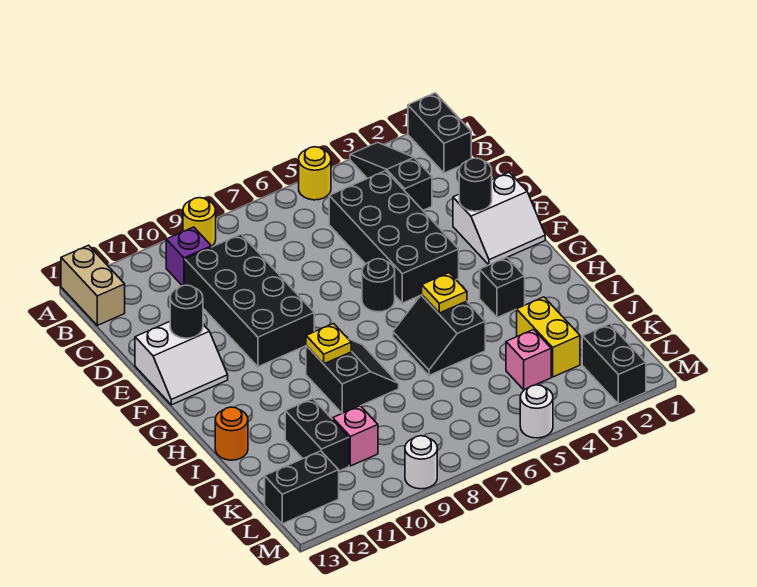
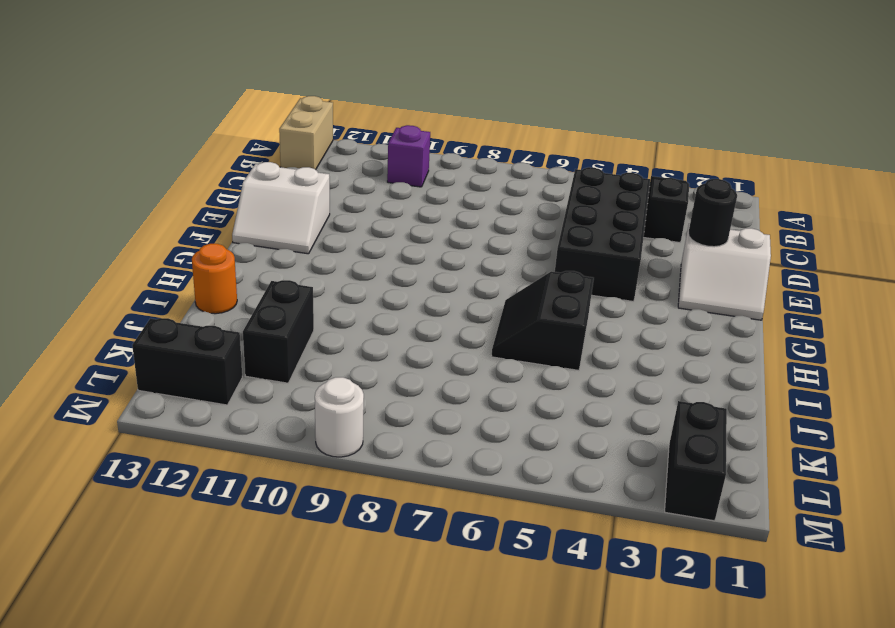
none -> black brick A1:B1 level 1
none -> yellow round brick A5 level 1
none -> yellow round brick A9 level 1

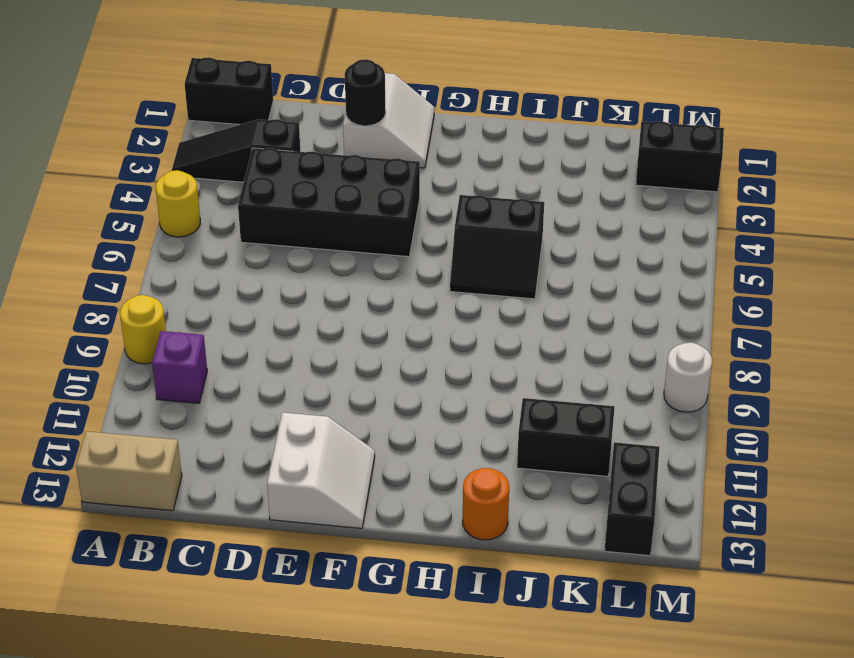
none -> black brick C9:F10 level 1
none -> black round brick F6 level 1
none -> black brick H3 level 1

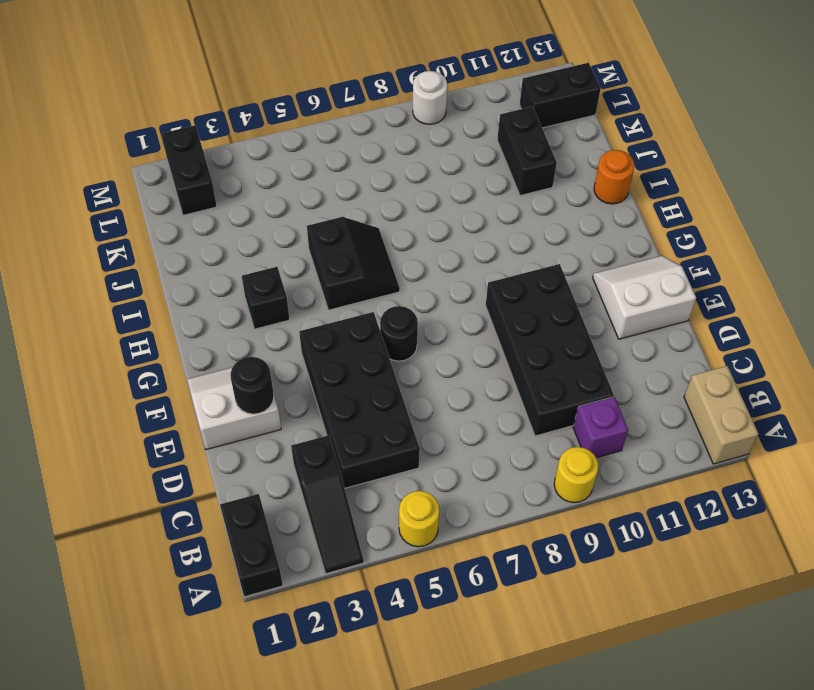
none -> black slope H8:I9 level 1 top 9
none -> yellow brick J3:K3 level 1
none -> pink brick K4 level 1

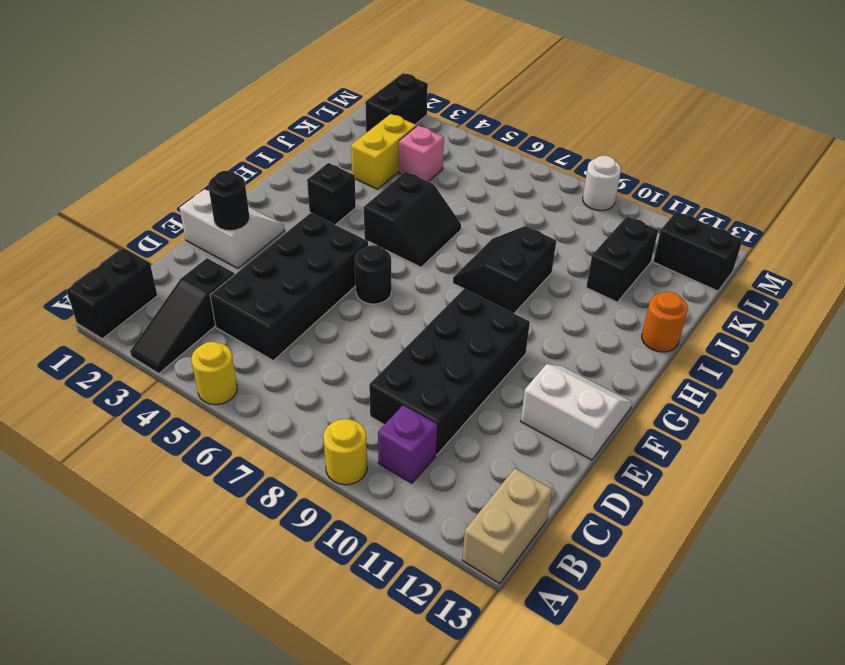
none -> pink brick K10 level 1
none -> white round brick M5 level 1
none -> black round brick E12 level 2

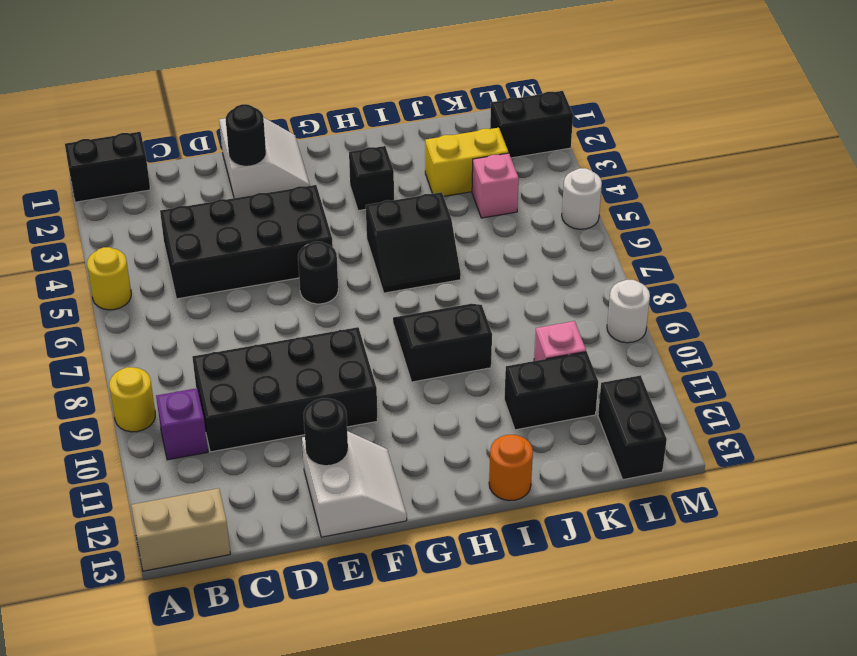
none -> black slope A3:C3 level 1 top C
none -> yellow plate H5 level 2
none -> yellow plate H9 level 2

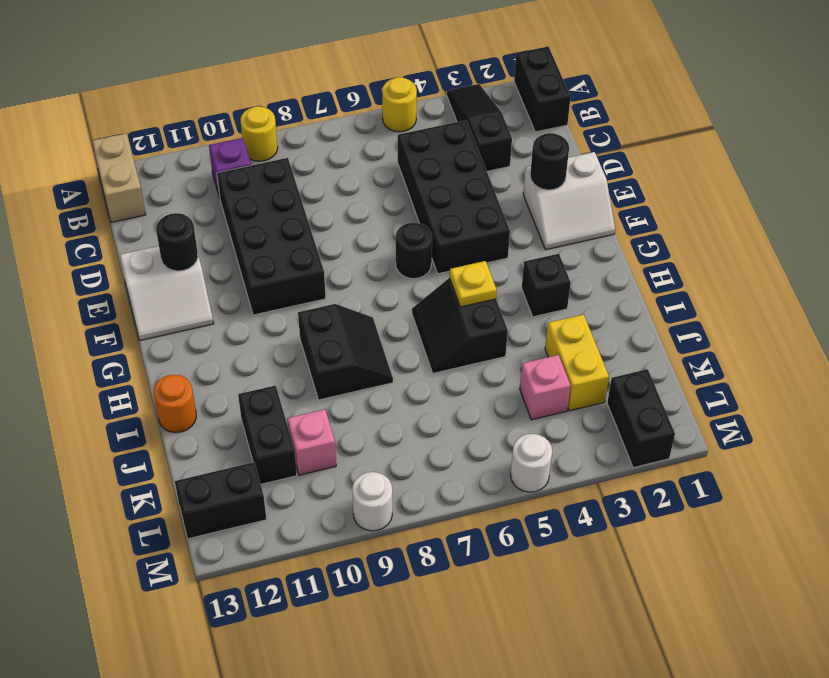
none -> yellow plate H9 level 2

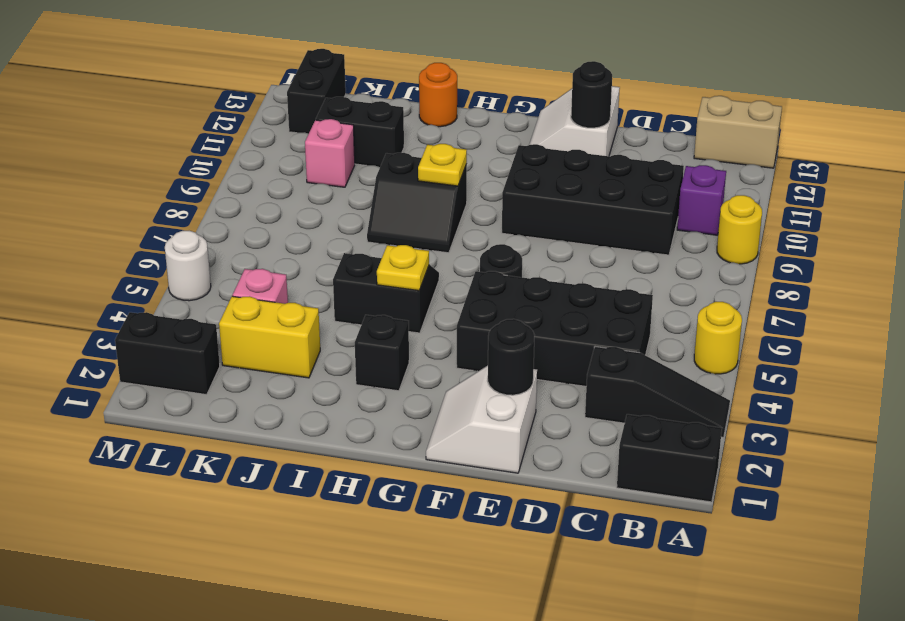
none -> white round brick M9 level 1

